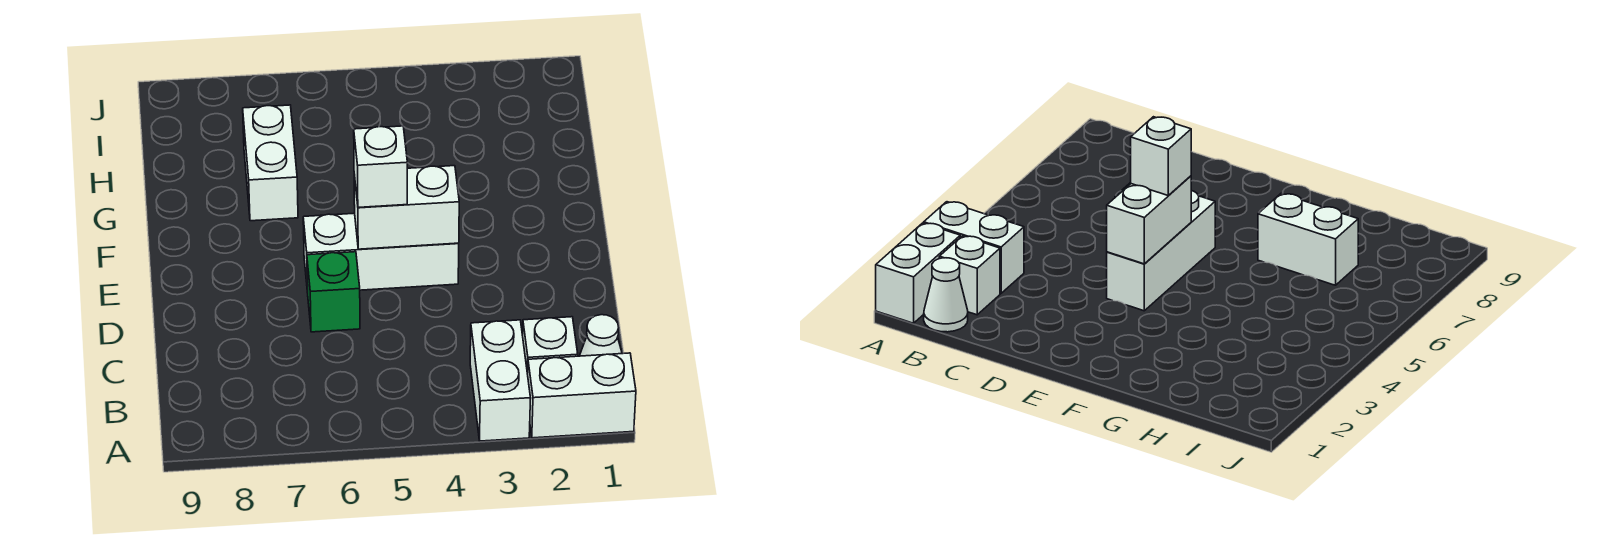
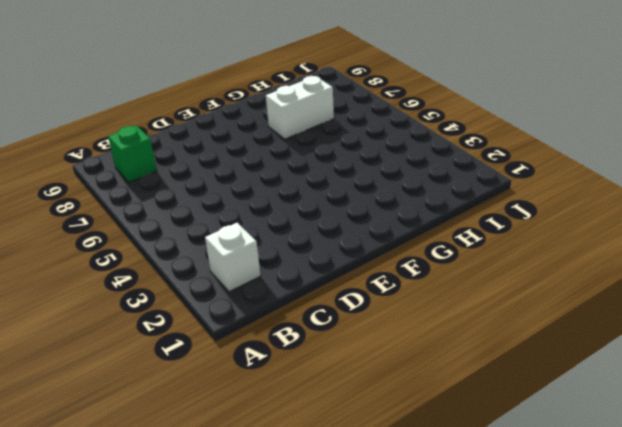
green brick B8 level 1 -> green brick D6 level 1
none -> white brick A1:A2 level 1
none -> white brick A3:B3 level 1

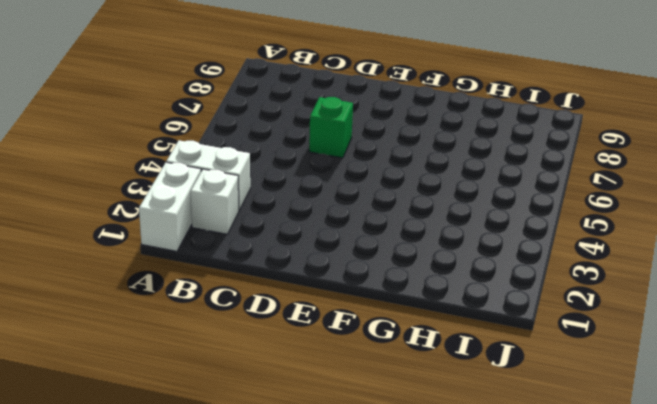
none -> white cone B1 level 1
none -> white brick E4:E6 level 1

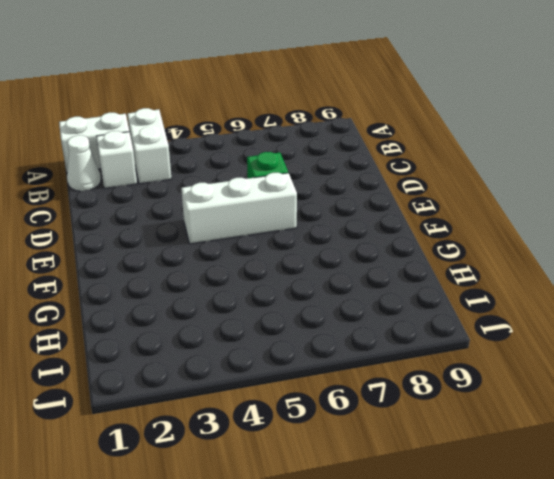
none -> white brick G7:H7 level 1
none -> white brick E4:E5 level 2

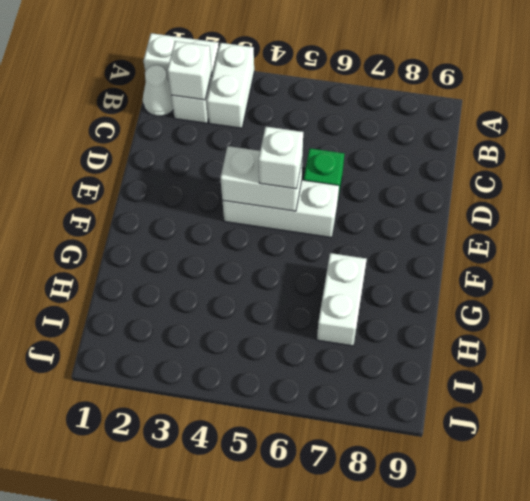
white brick B2 level 2 -> none

